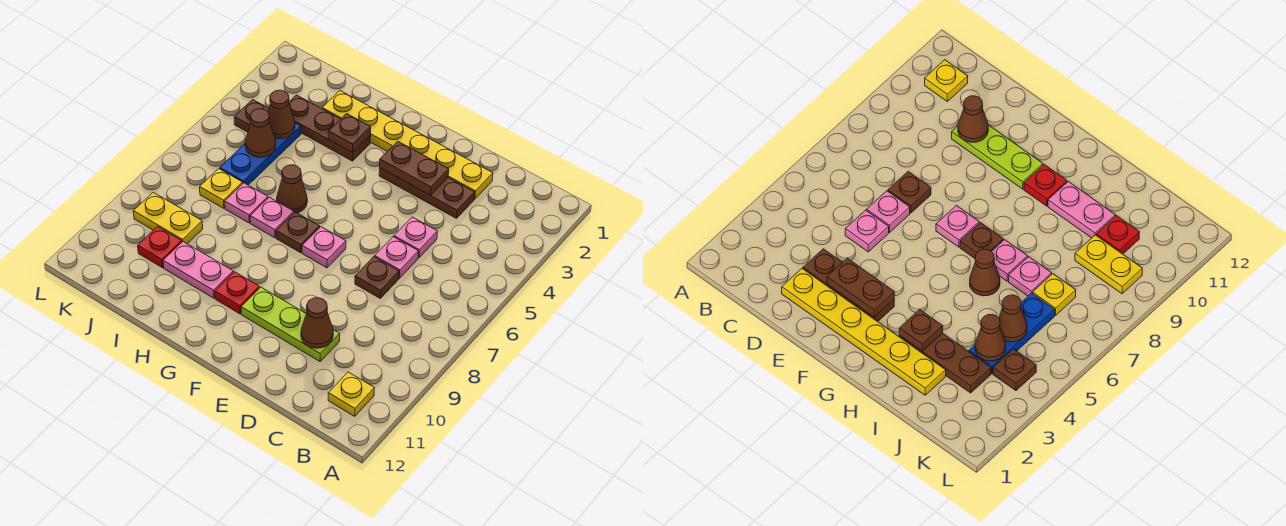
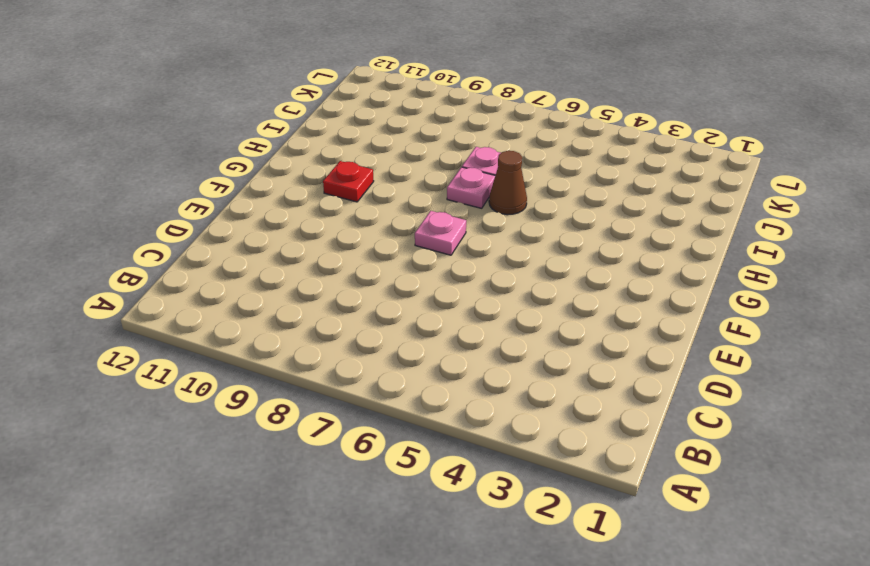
none -> yellow plate B11 level 1
none -> yellow plate D2:I2 level 1
none -> brown plate D3:F3 level 1

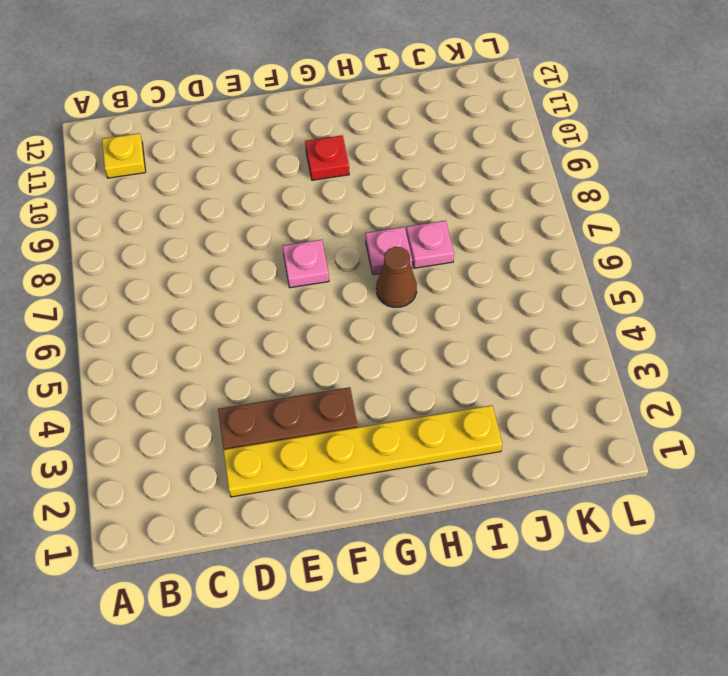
none -> pink plate D5 level 1
none -> pink plate D6 level 1
none -> brown plate D7 level 1

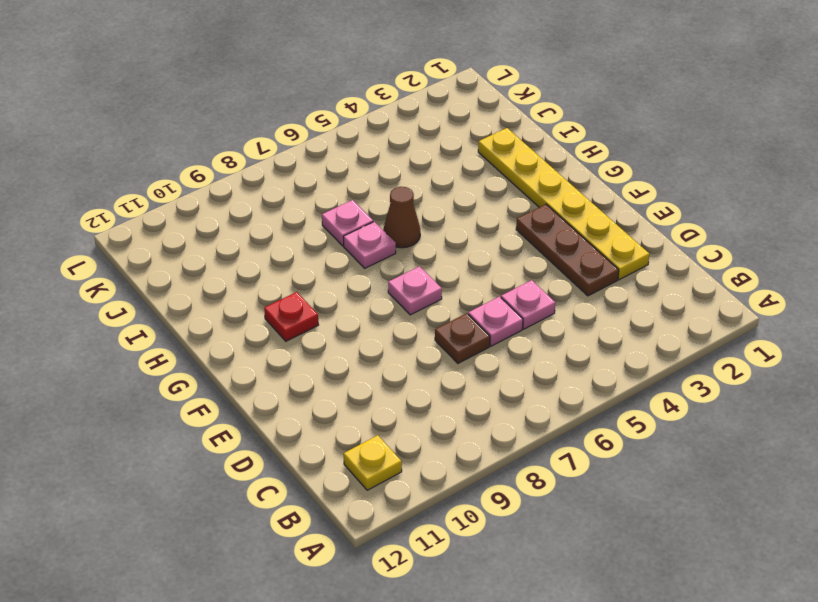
none -> lime plate D10:F10 level 1
none -> brown plate G7 level 1
none -> brown plate H3:J3 level 1

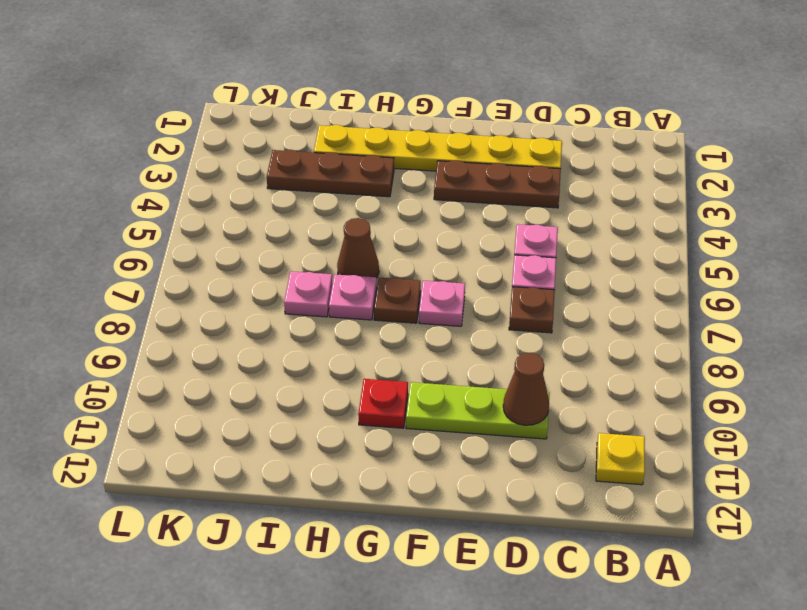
none -> pink plate H10:I10 level 1
none -> blue plate J4:J6 level 1
none -> yellow plate J7 level 1

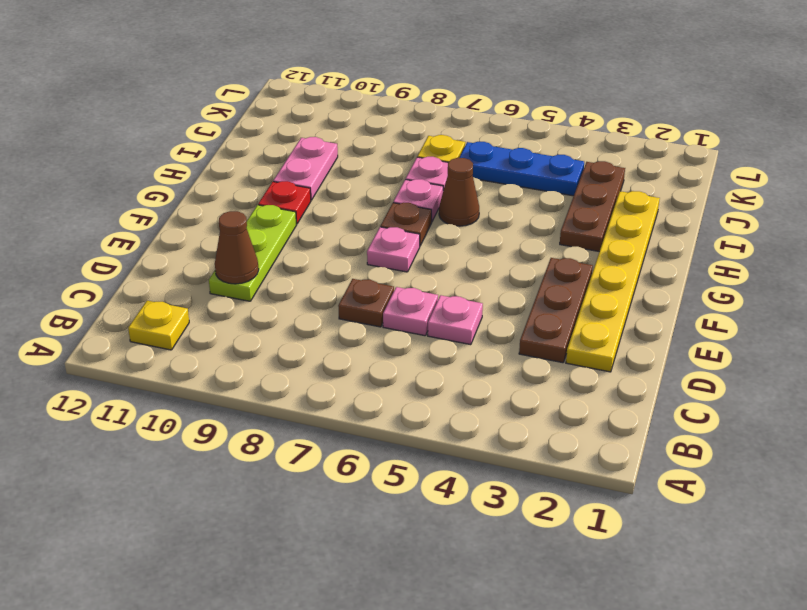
none -> yellow plate J9:K9 level 1
none -> red plate J10 level 1
none -> brown plate K4 level 1

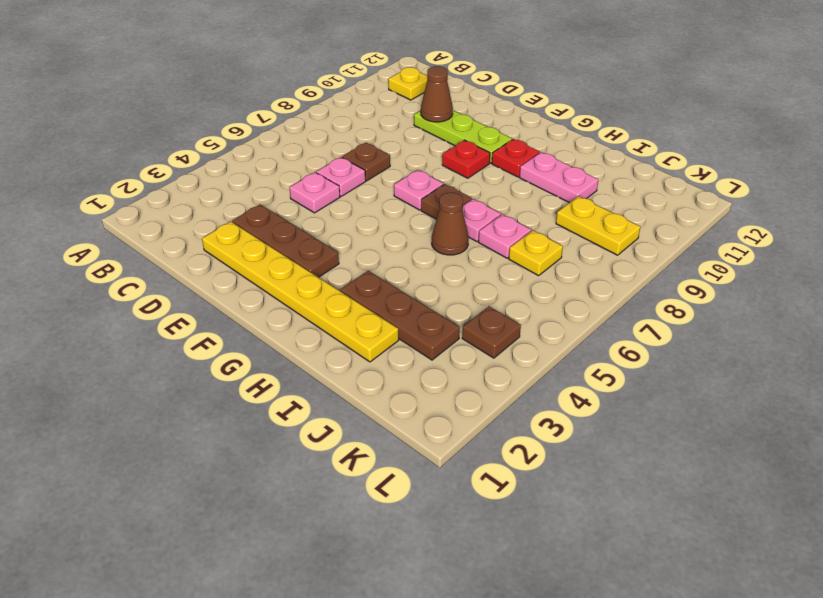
red plate F9 level 1 -> red plate J10 level 1
none -> blue plate J4:J6 level 1
none -> brown plate E3:F3 level 2
none -> brown plate H3 level 2

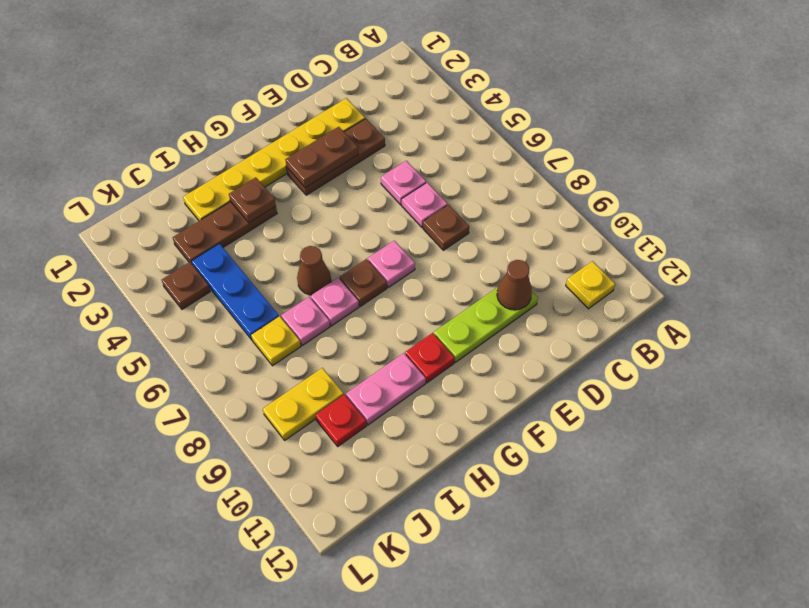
none -> brown cone J4 level 2
none -> brown cone J5 level 2

